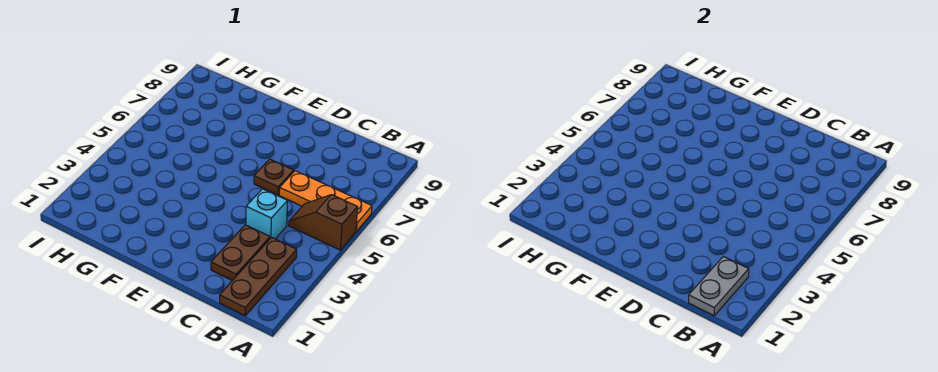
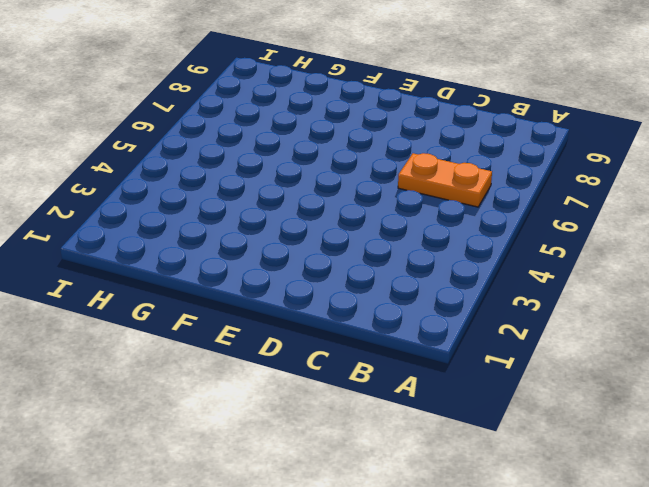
orange plate B6:C6 level 1 -> orange plate A6:C6 level 1
none -> brown slope A5:B5 level 1 top A
none -> brown plate B1:B3 level 1

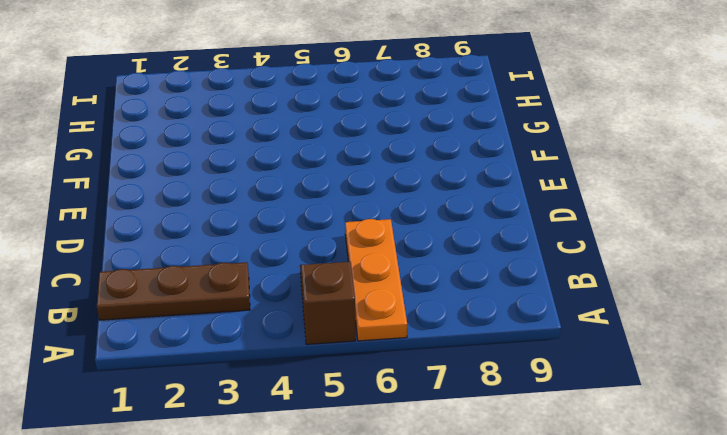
none -> brown plate C2:C3 level 1
none -> cyan brick C4 level 1

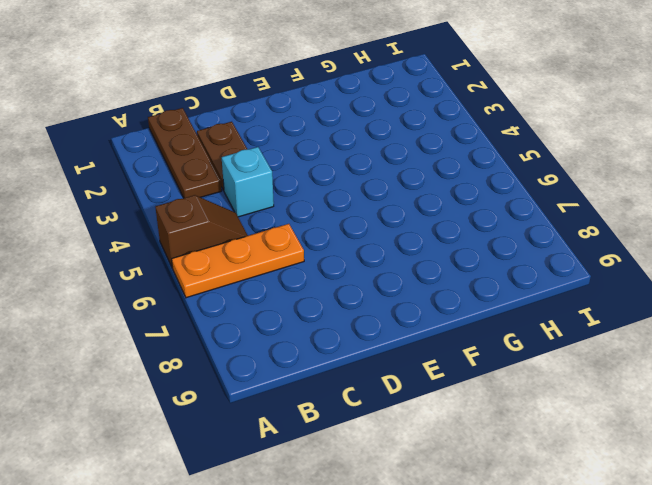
none -> brown plate D6 level 1
none -> grey plate B1:B2 level 2

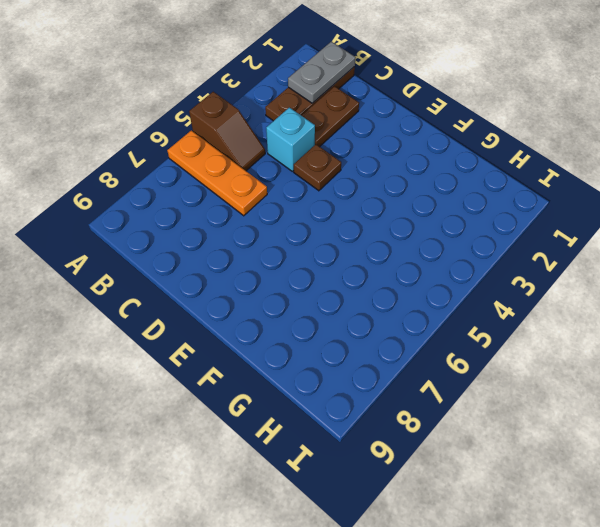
brown plate D4 level 1 -> brown plate D6 level 1

